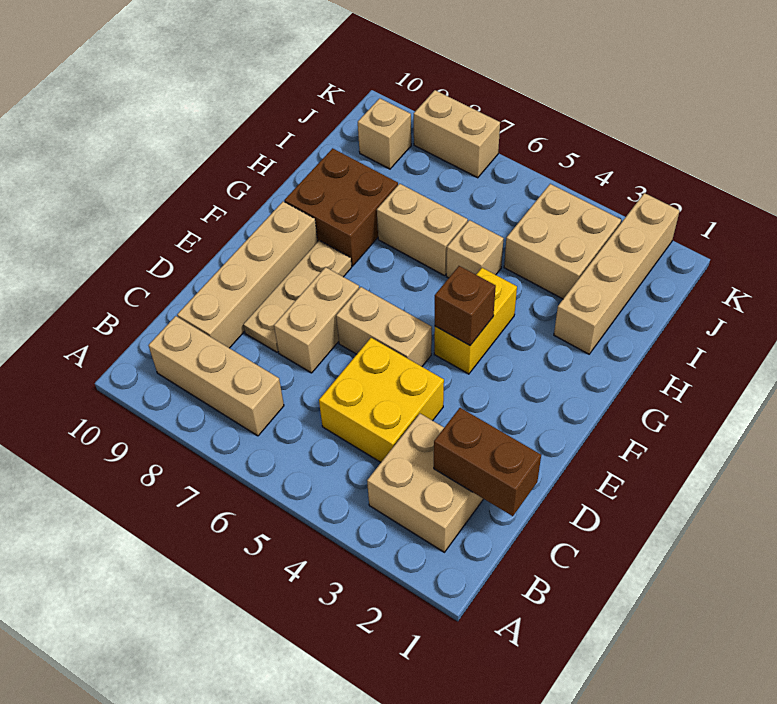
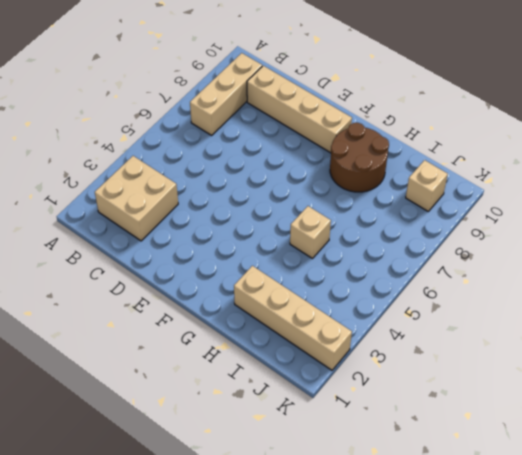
brown round brick G8:H9 level 1 -> brown brick G8:H9 level 1
none -> yellow brick C4:D5 level 1
none -> tan brick D7:E7 level 1
none -> tan plate D8:F8 level 1

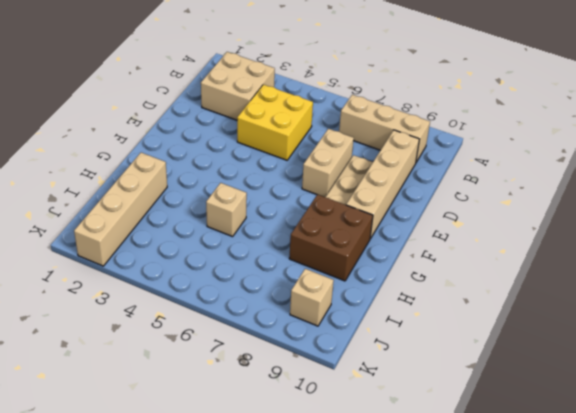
none -> tan brick E5:E6 level 1
none -> yellow brick F4:G4 level 1
none -> tan brick H6:H7 level 1

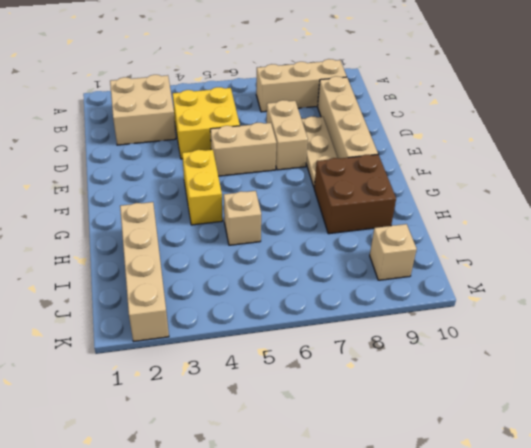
none -> tan brick H6:H7 level 1
none -> tan brick I3:J4 level 1
none -> tan brick K7:K8 level 1

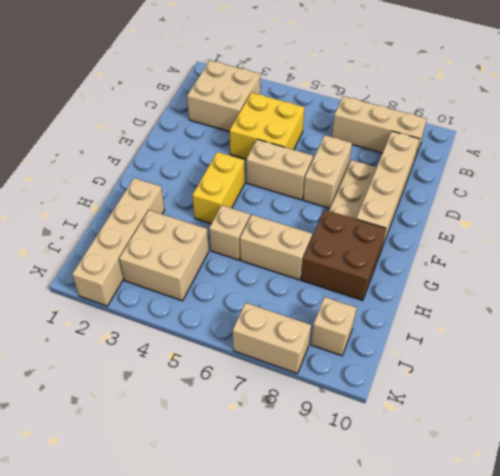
none -> brown brick C1:C2 level 2
none -> brown brick F4 level 2

